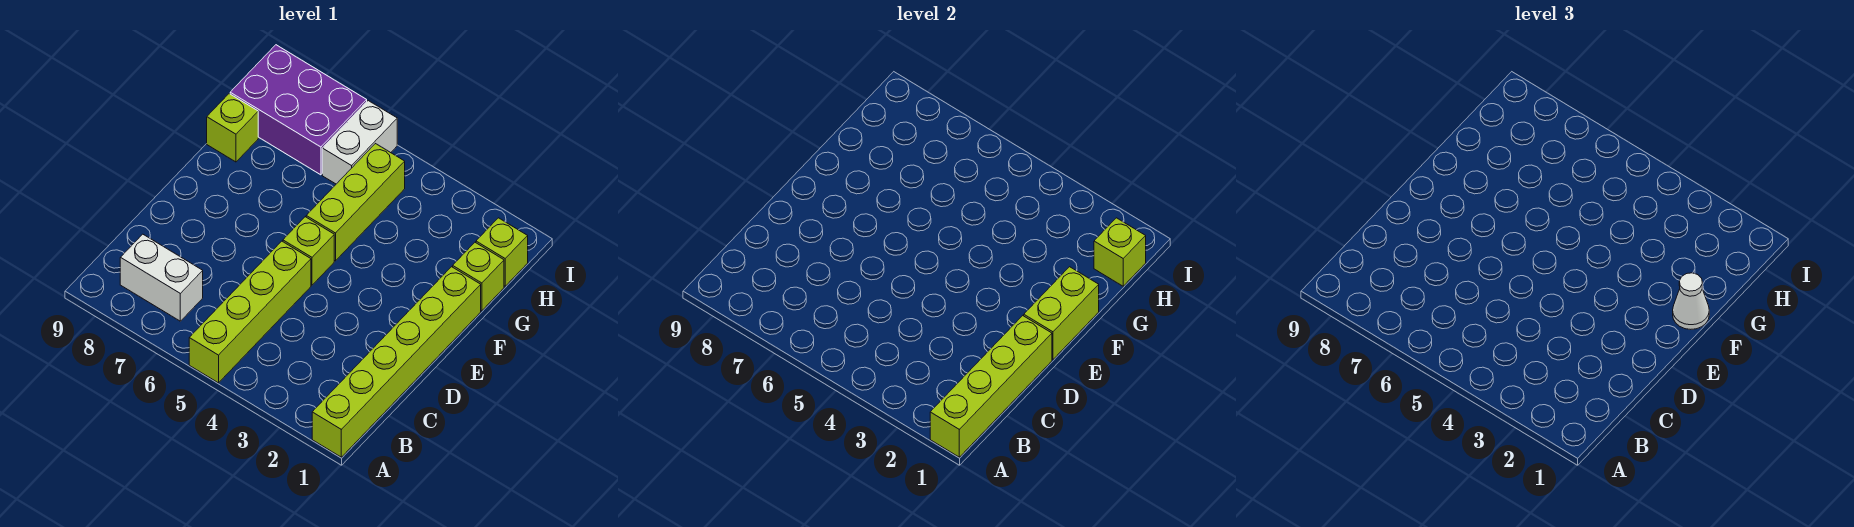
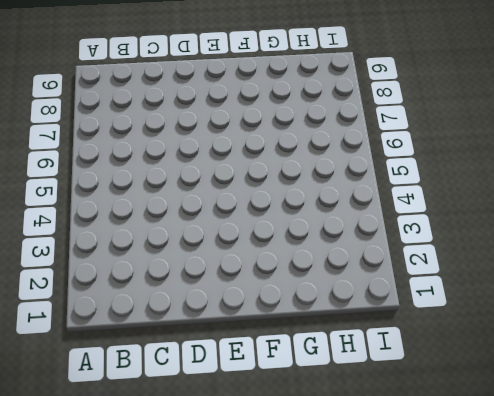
none -> lime brick A1:F1 level 1
none -> lime brick A5:D5 level 1
none -> white brick B7:B8 level 1

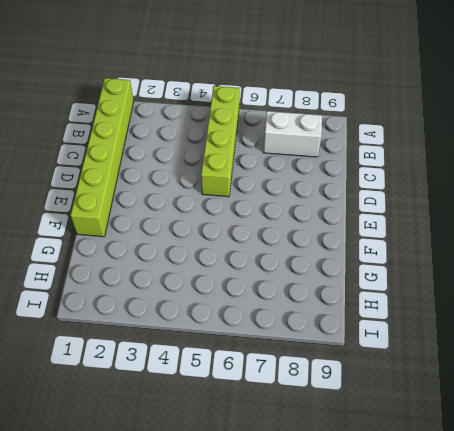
none -> lime brick E5 level 1
none -> lime brick F5:H5 level 1
none -> lime brick G1 level 1

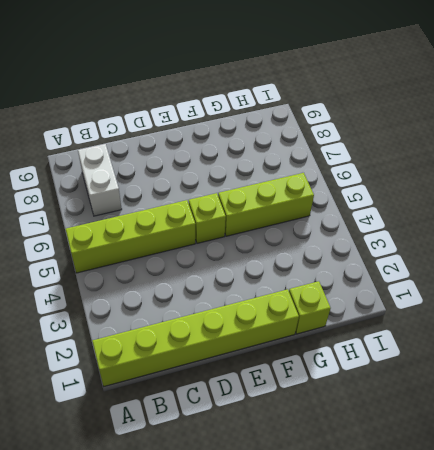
none -> lime brick G9 level 1
none -> lime brick H1 level 1
none -> white brick H6:I6 level 1

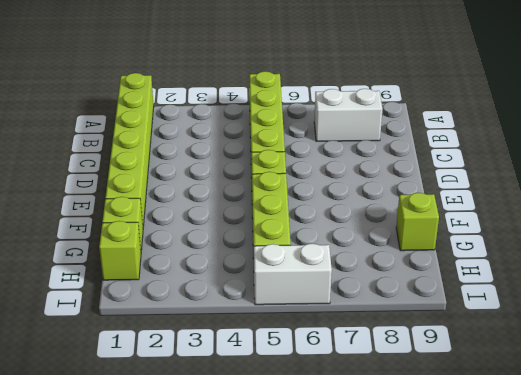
white brick I5:I6 level 1 -> white brick H6:I6 level 1
none -> purple brick H7:I9 level 1
none -> lime brick A1:D1 level 2
none -> lime brick E1:F1 level 2

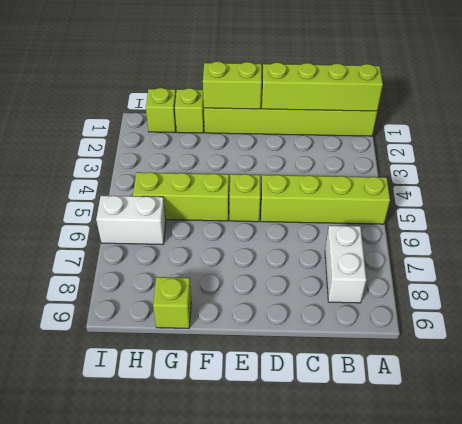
none -> purple brick H7:I9 level 1
none -> lime brick H1 level 2
none -> white cone F1 level 3

